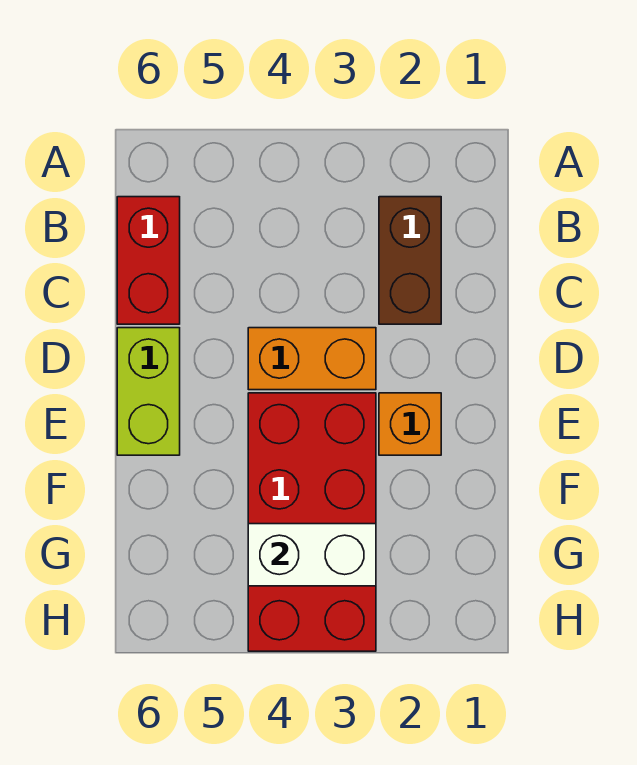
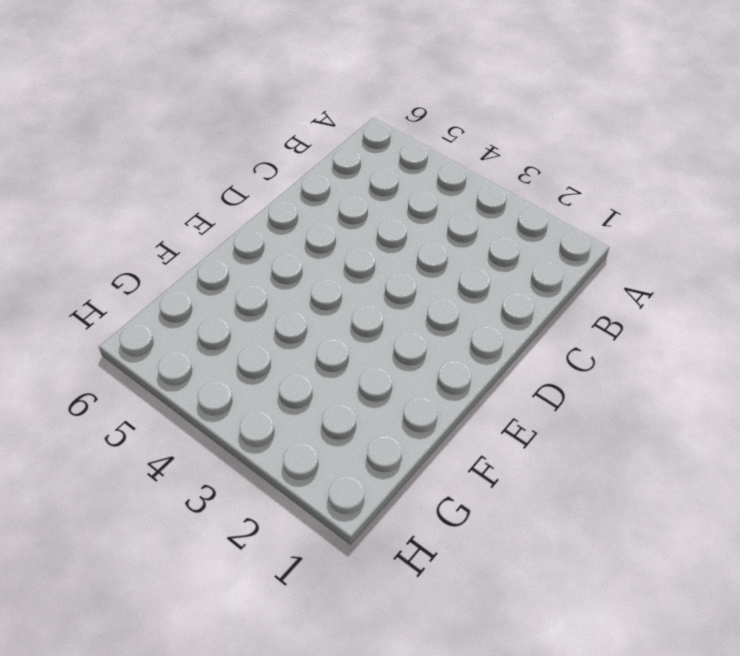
none -> brown brick B2:C2 level 1
none -> red brick B6:C6 level 1

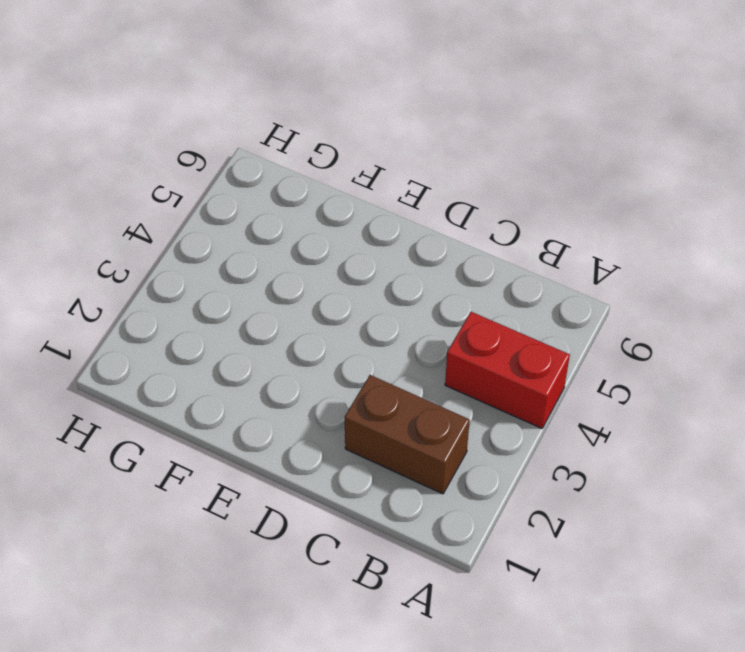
red brick A4:B4 level 1 -> red brick B6:C6 level 1
none -> orange brick D3:D4 level 1
none -> lime brick D6:E6 level 1

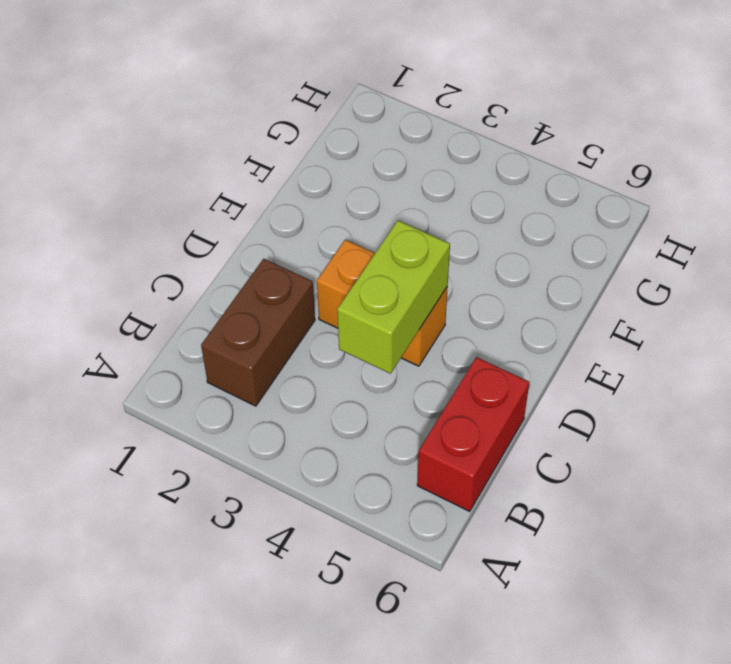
lime brick C4:D4 level 2 -> lime brick D6:E6 level 1
none -> orange brick E2 level 1
none -> red brick E3:H4 level 1

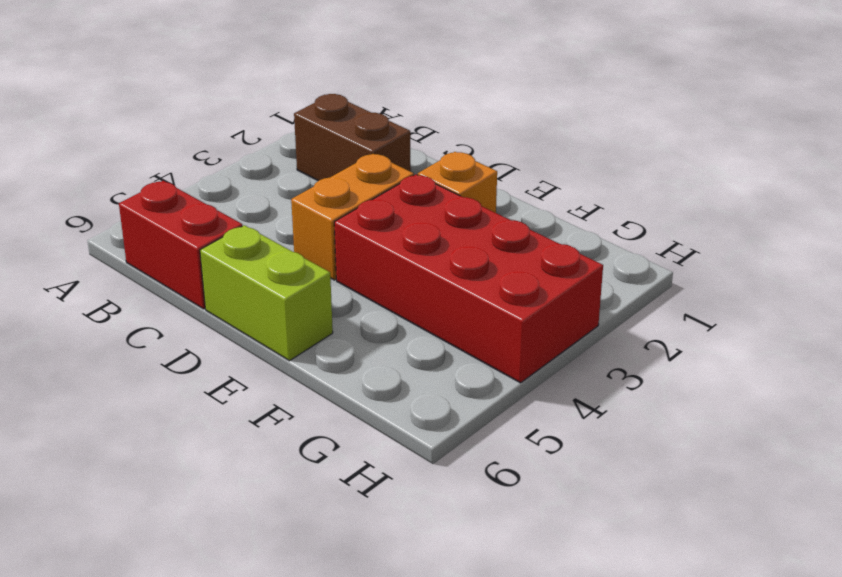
none -> white brick G3:G4 level 2

